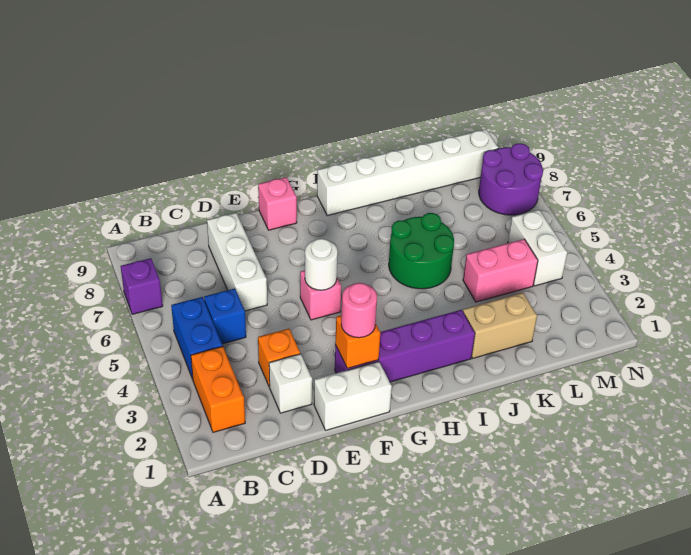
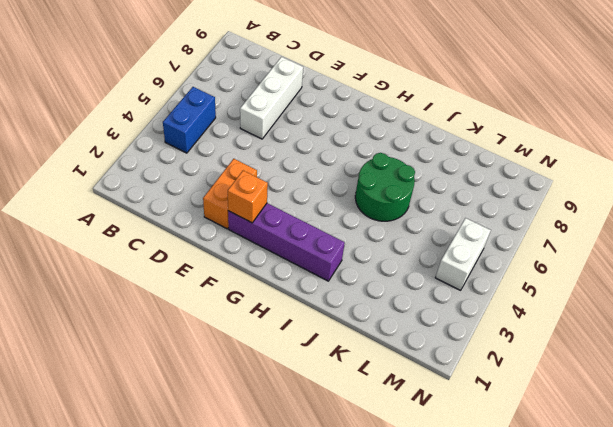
orange brick E2:E3 level 1 -> orange brick B2:B3 level 1
none -> purple brick A7 level 1
none -> blue brick C5 level 1
none -> white brick D2 level 1

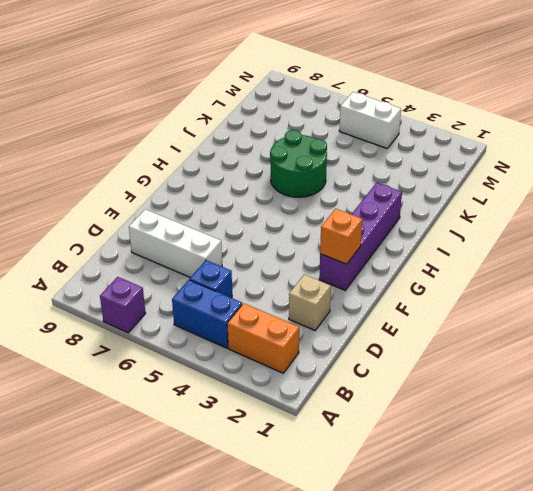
tan brick D2 level 1 -> white brick D2 level 1
none -> orange brick D3 level 1
none -> white brick E1:F1 level 1
none -> pink brick F5 level 1

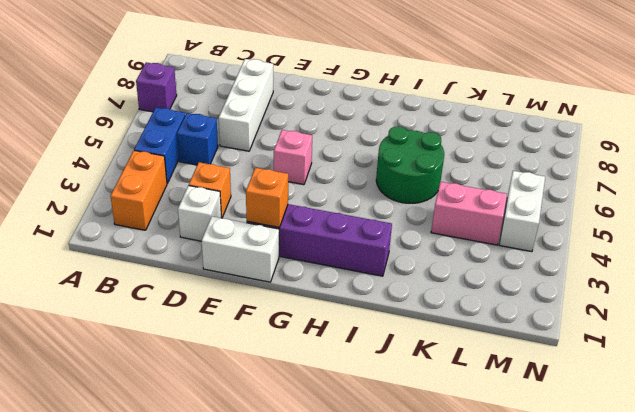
none -> pink brick F9 level 1
none -> white brick H9:M9 level 1
none -> tan brick J2:K2 level 1

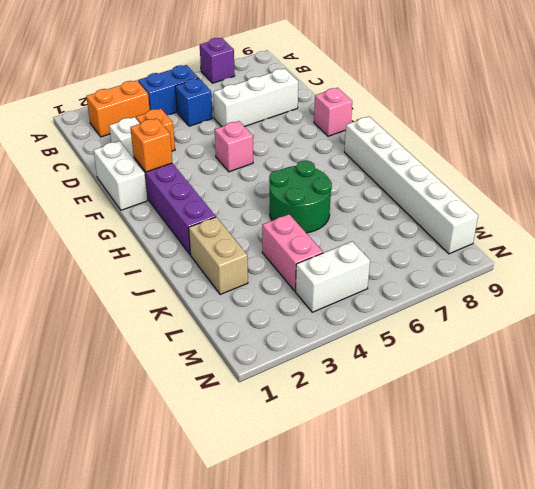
none -> purple round brick M7:N8 level 1
none -> white round brick F5 level 2
none -> pink round brick F2 level 3

